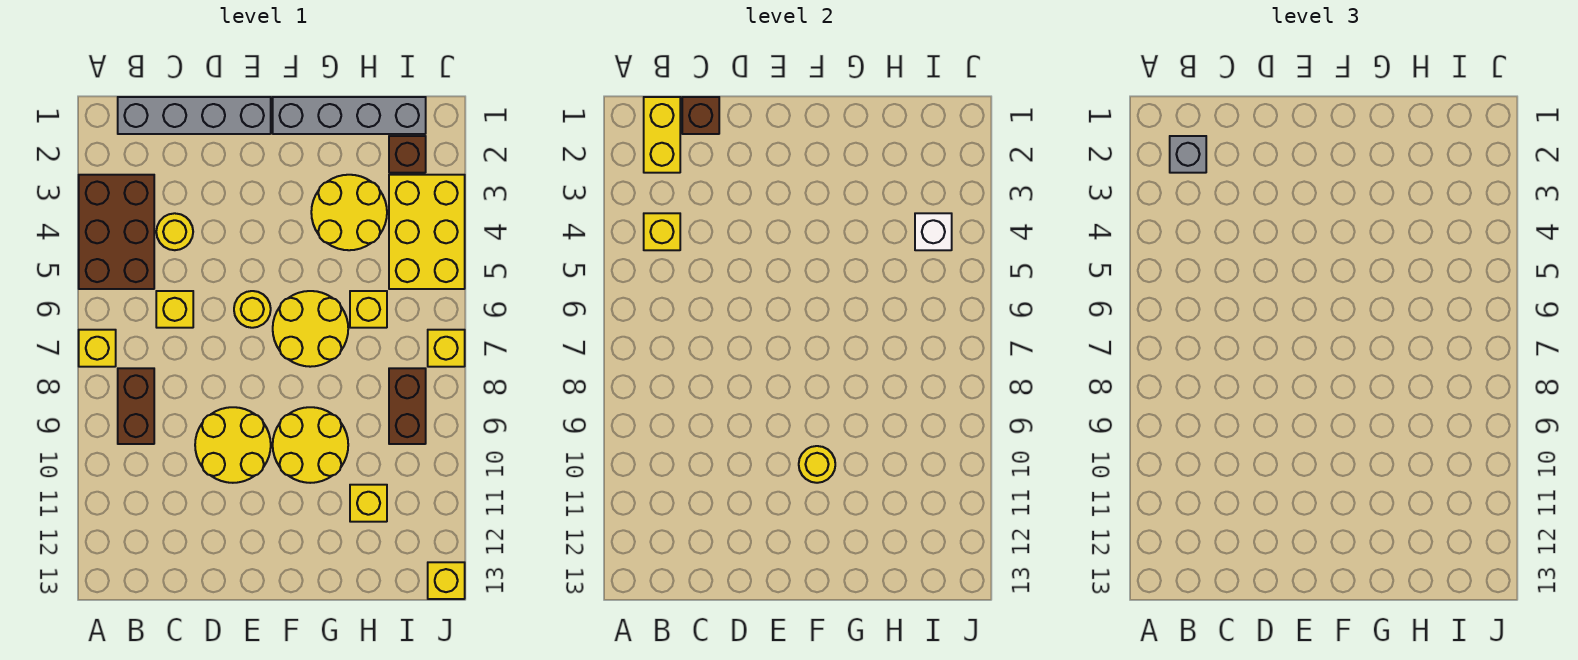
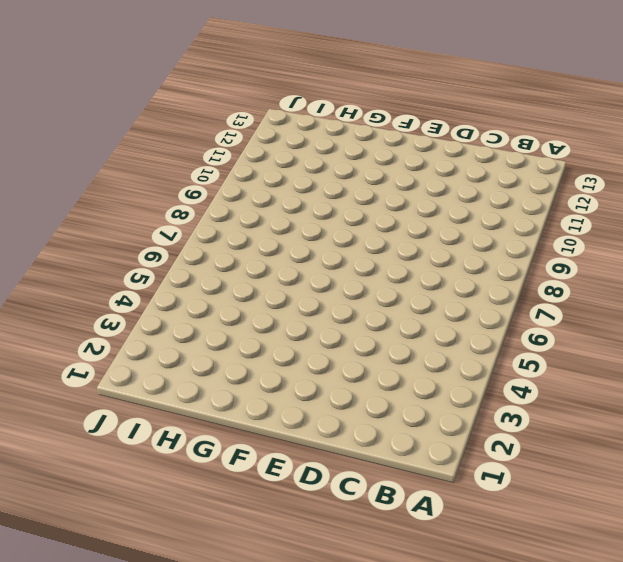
none -> brown brick A3:B5 level 1
none -> yellow brick A7 level 1
none -> grey brick B1:E1 level 1

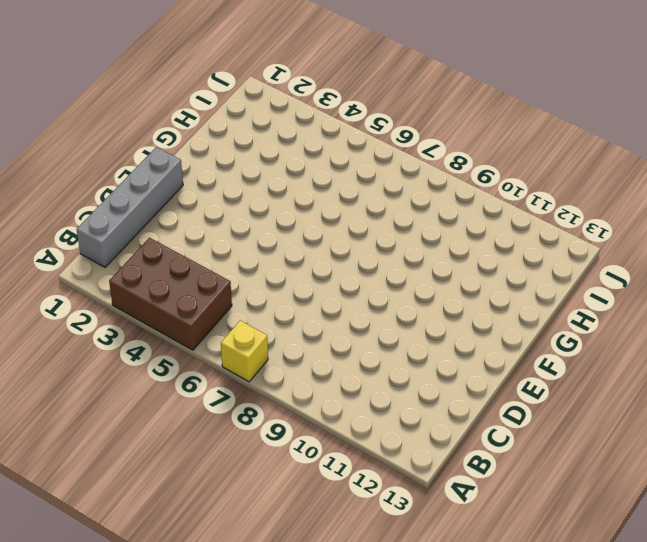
none -> brown brick B8:B9 level 1
none -> yellow round brick C4 level 1
none -> yellow brick C6 level 1

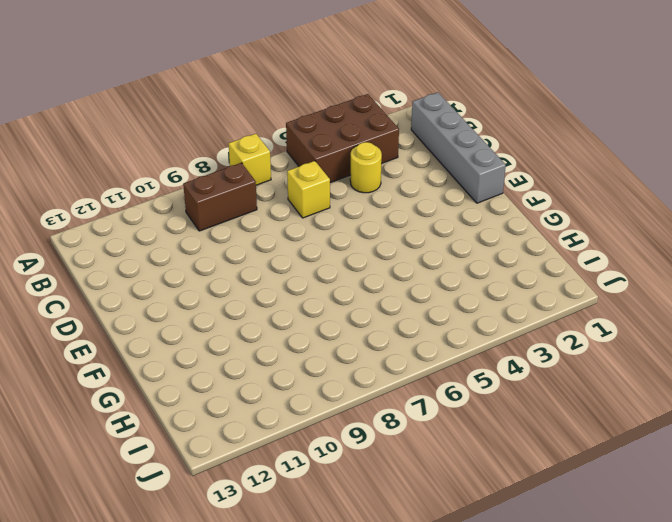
none -> yellow round brick D9:E10 level 1
none -> yellow round brick E6 level 1
none -> grey brick F1:I1 level 1

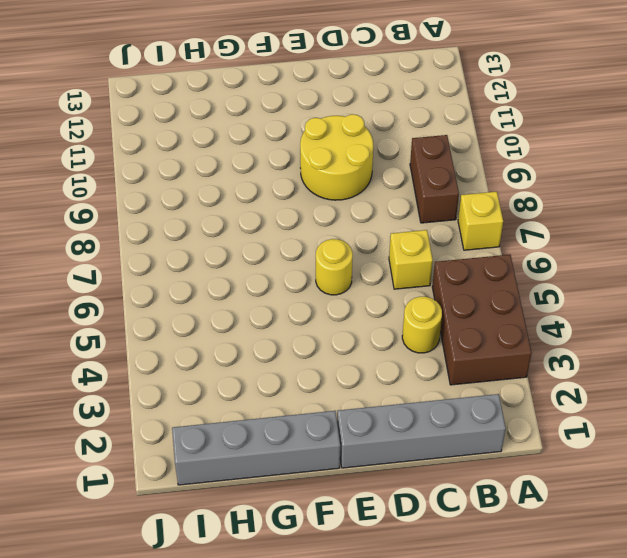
none -> yellow round brick F6:G7 level 1
none -> yellow round brick F9:G10 level 1
none -> yellow round brick G3:H4 level 1

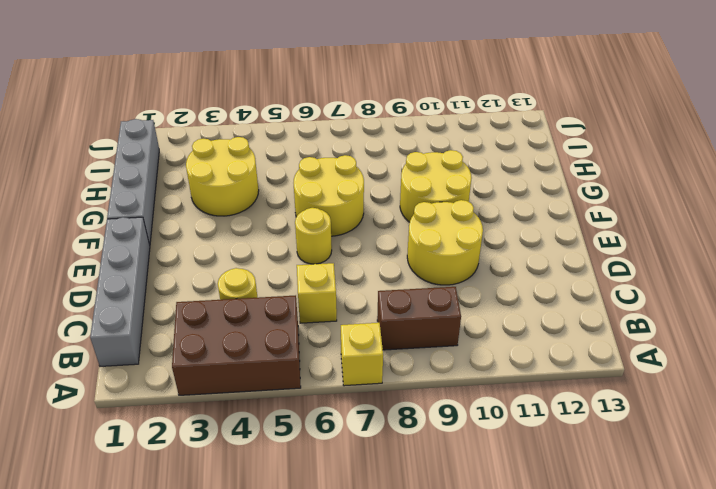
none -> yellow brick H6 level 1
none -> yellow brick H11 level 1
none -> brown brick I2 level 1

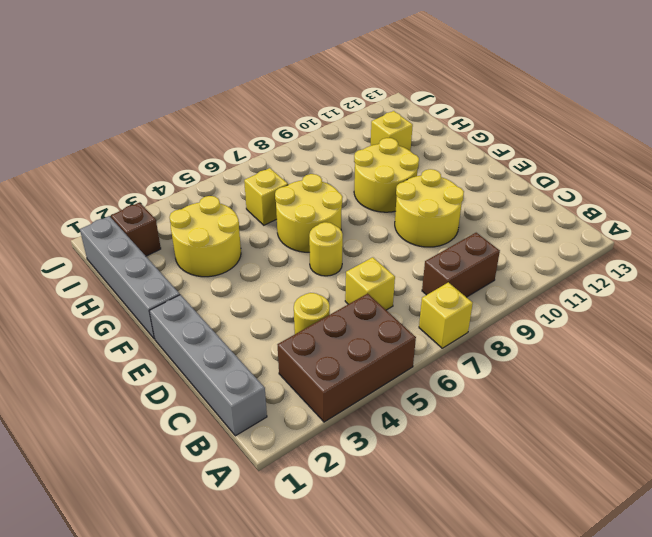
none -> yellow brick I3:J5 level 1
none -> brown brick I8:I9 level 1
none -> yellow brick J7 level 1

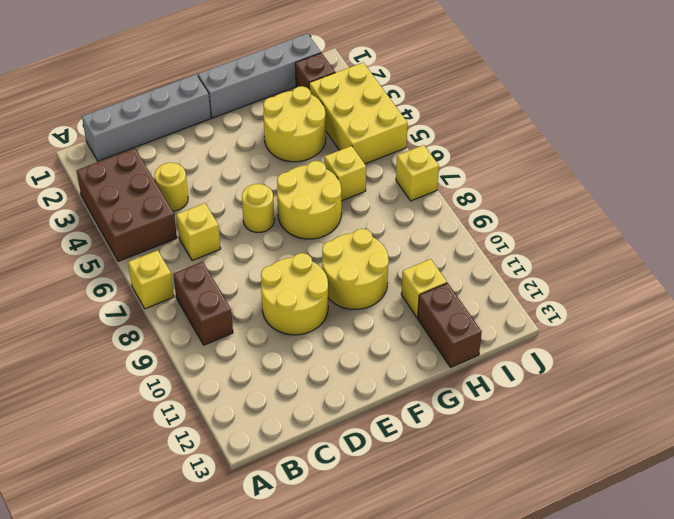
brown brick H12:H13 level 1 -> brown brick I8:I9 level 1
none -> yellow brick J13 level 1
none -> yellow brick B1:B2 level 2
none -> yellow brick B4 level 2

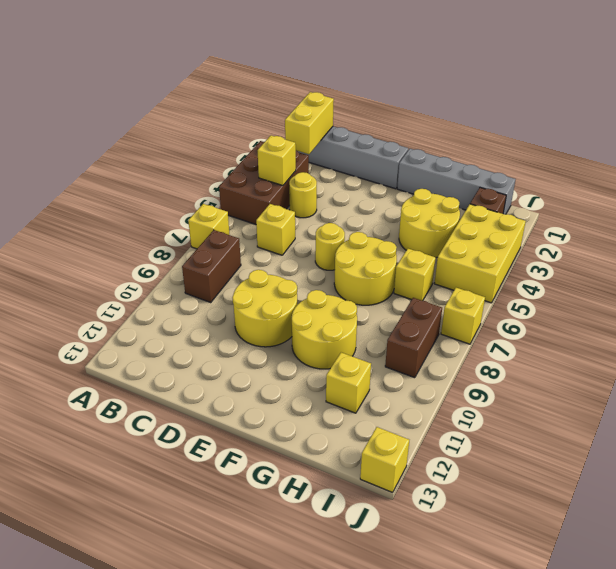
none -> brown brick C1 level 2
none -> yellow round brick F10 level 2
none -> white brick I4 level 2

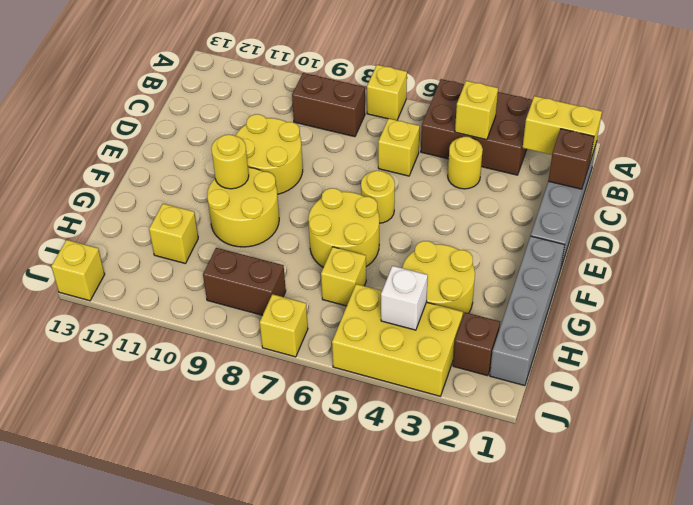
none -> grey brick B2 level 3

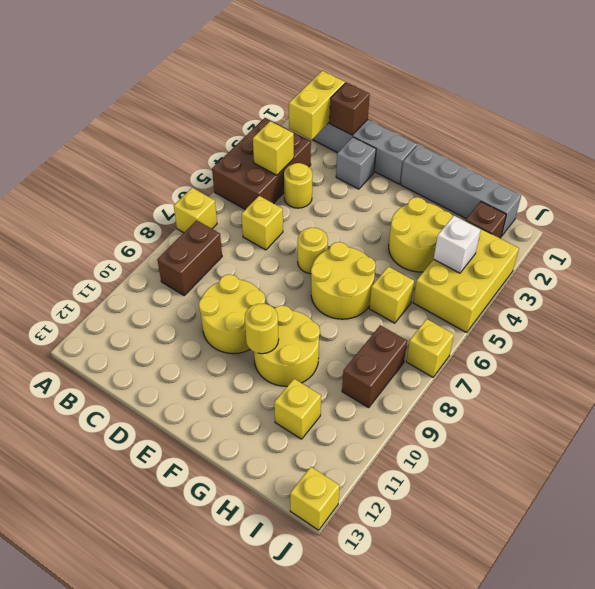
grey brick D2 level 1 -> grey brick B2 level 3

